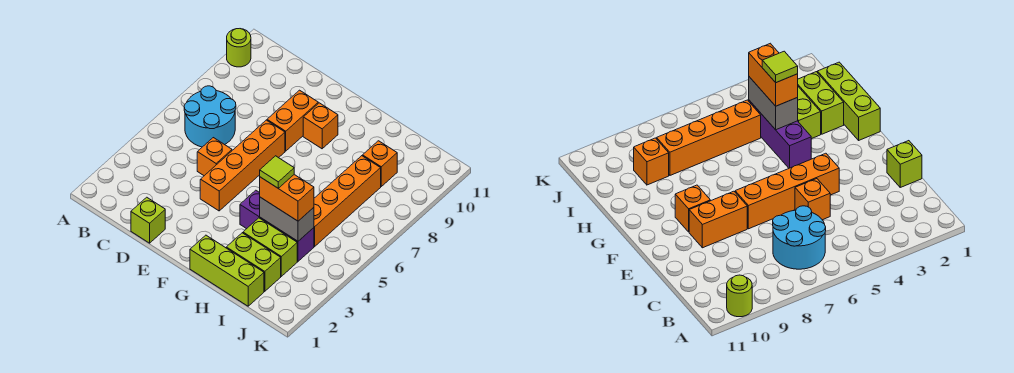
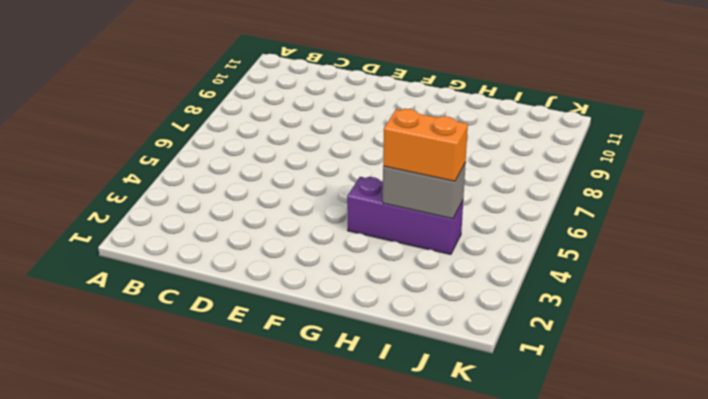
none -> lime round brick A10 level 1
none -> cyan round brick B6:C7 level 1
none -> lime brick D1 level 1

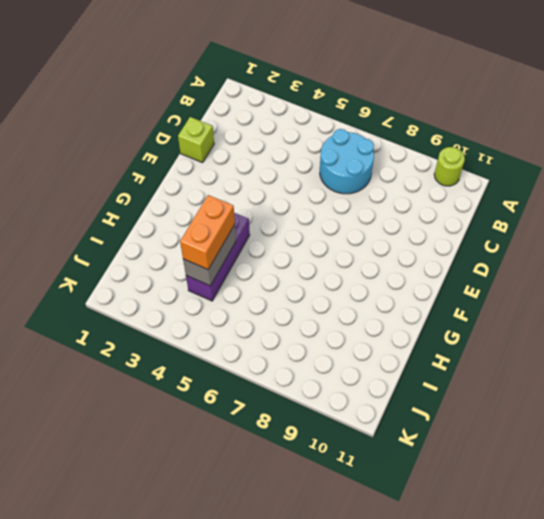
none -> orange brick D5 level 1
none -> orange brick E4:E7 level 1
none -> orange brick E8:E9 level 1

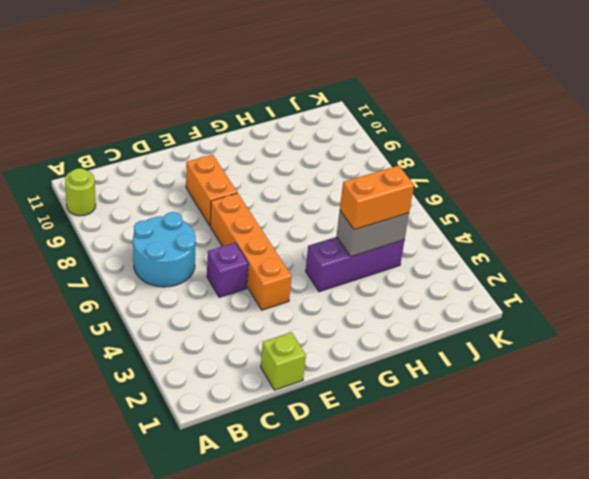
purple brick D5 level 1 -> orange brick D5 level 1
none -> orange brick F9 level 1
none -> lime brick G1:I1 level 1
none -> lime brick H2:I2 level 1

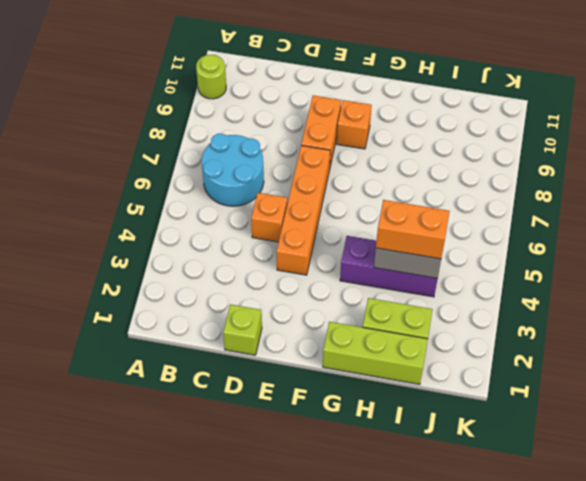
none -> lime brick H3:I3 level 1
none -> orange brick I5:I8 level 1
none -> orange brick I9 level 1

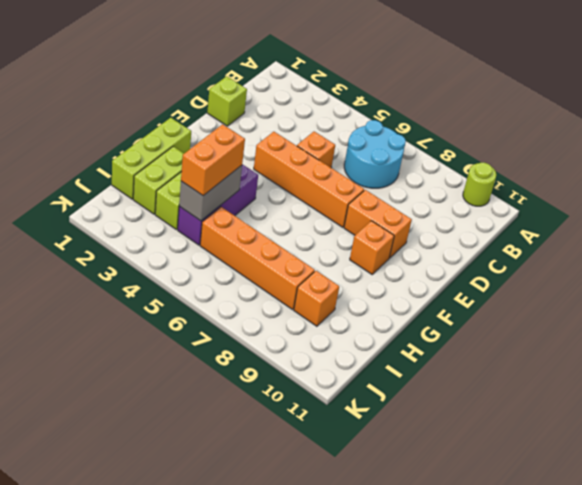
none -> lime tile H4 level 4

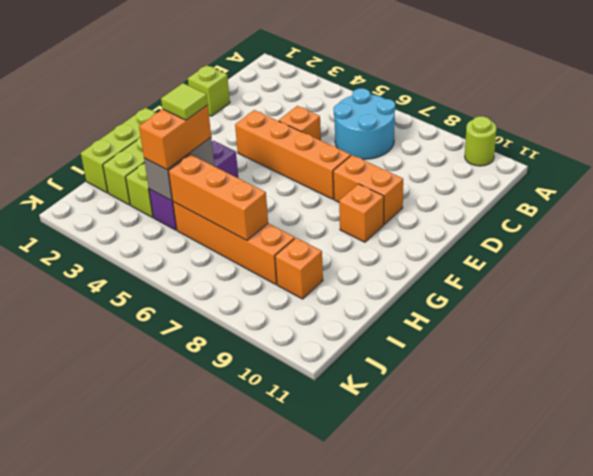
orange brick I5:I7 level 2 -> none

